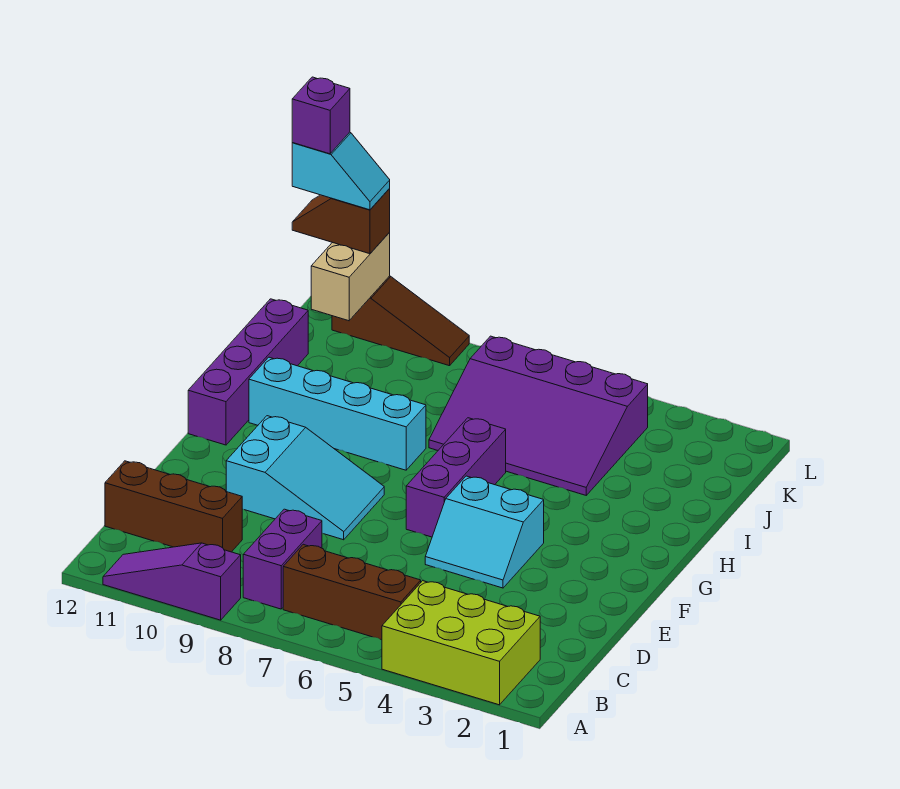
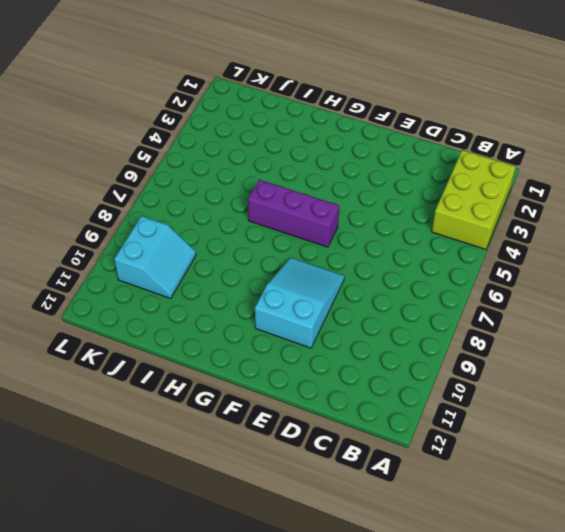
cyan slope J9:K10 level 1 top K -> cyan slope E4:F5 level 1 top F
none -> purple slope A9:A11 level 1 top 9
none -> brown brick B5:B7 level 1
none -> purple brick B8:C8 level 1

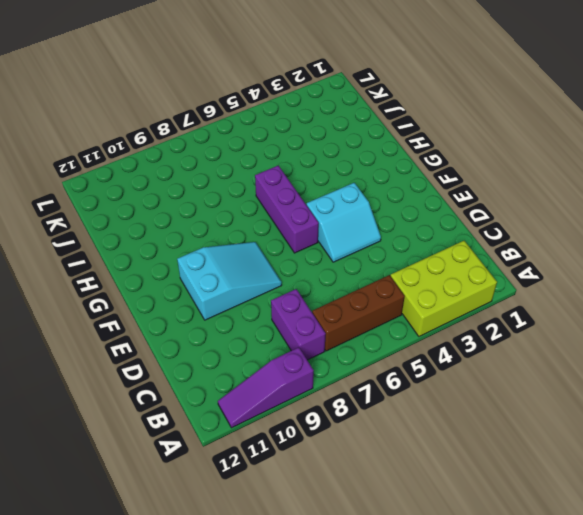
none -> brown brick C10:C12 level 1
none -> purple brick G12:J12 level 1
none -> cyan brick H8:H11 level 1

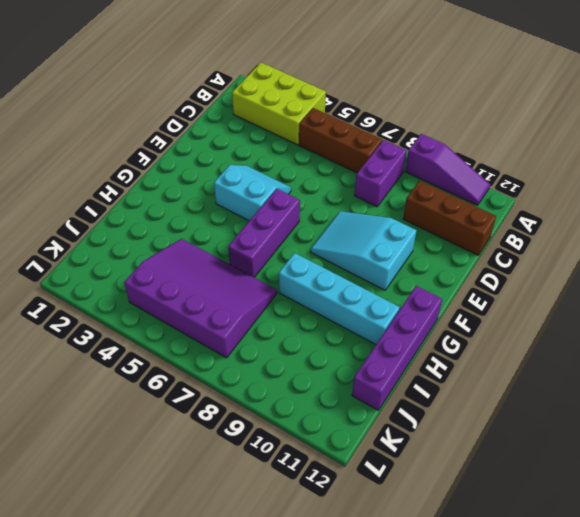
none -> brown slope L9:L11 level 1 top 11
none -> tan brick K11:L11 level 2
none -> brown slope L11:L12 level 3 top 11

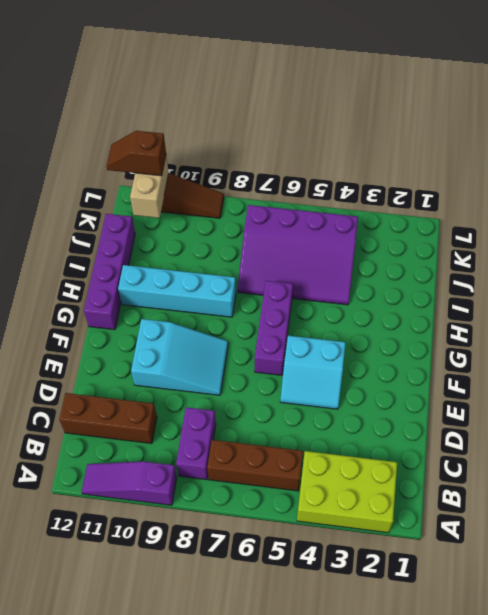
none -> cyan slope L11:L12 level 4 top 12
none -> purple brick L12 level 5

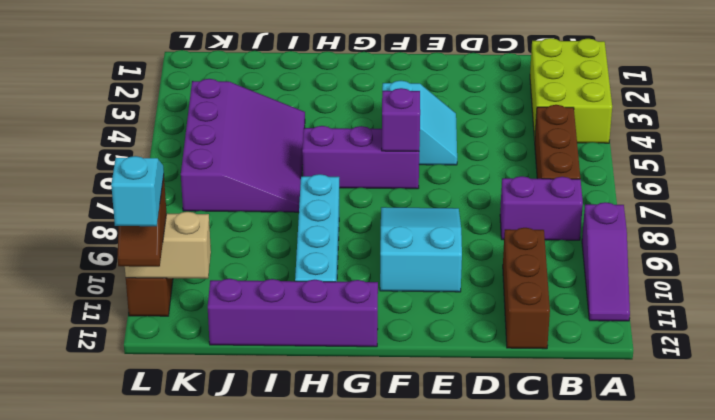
purple brick F6 level 2 -> purple brick L12 level 5

